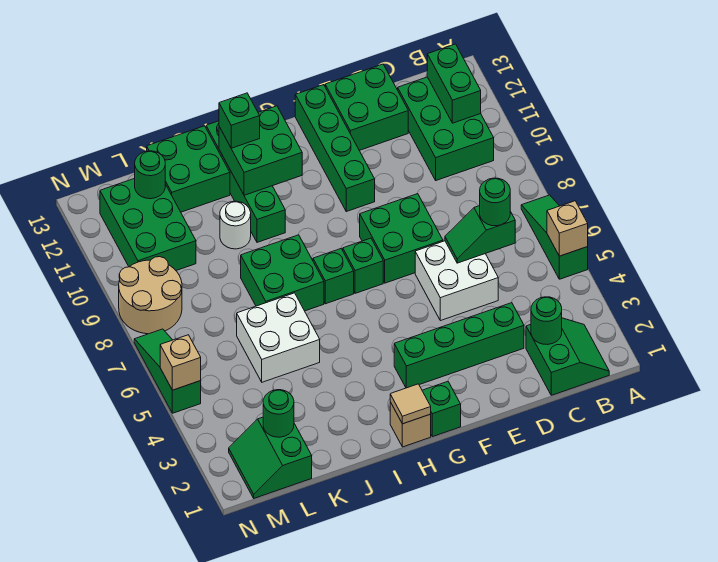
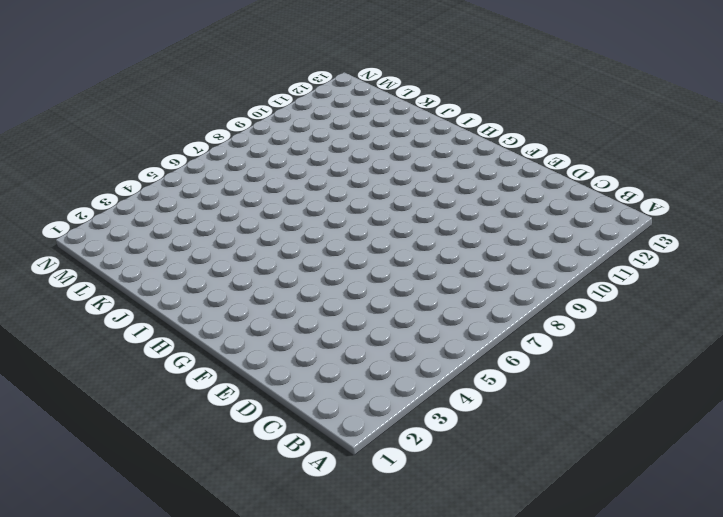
none -> green slope A5:A7 level 1 top 5
none -> green slope B1:C2 level 1 top C
none -> green brick B10:C12 level 1
none -> green brick D3:G3 level 1

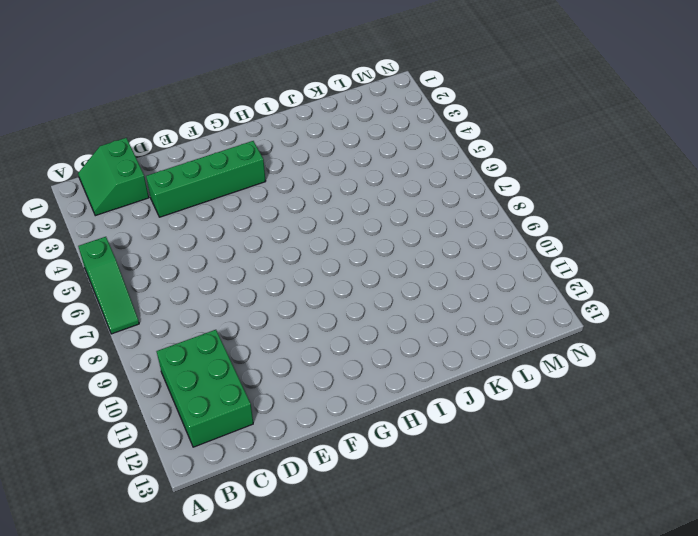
none -> white brick D5:E6 level 1
none -> green brick D12:E13 level 1
none -> green brick E7:F8 level 1
none -> green brick F10:F13 level 1

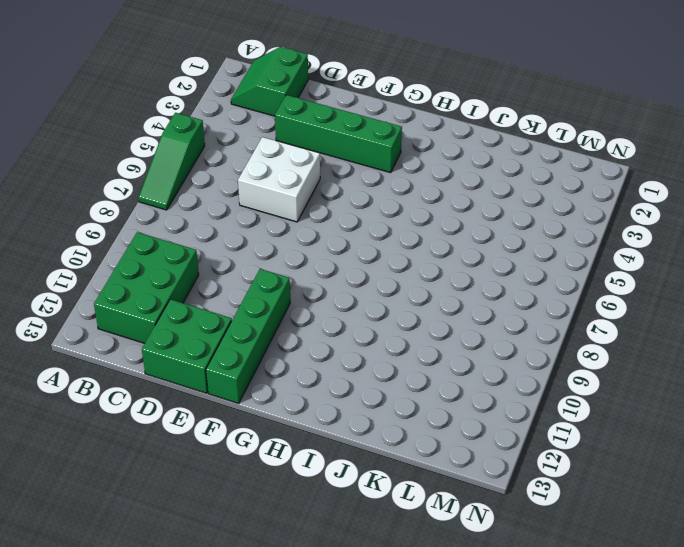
none -> green brick E7:F8 level 1
none -> green brick G1 level 1
none -> green brick G7 level 1
none -> tan brick H1 level 1

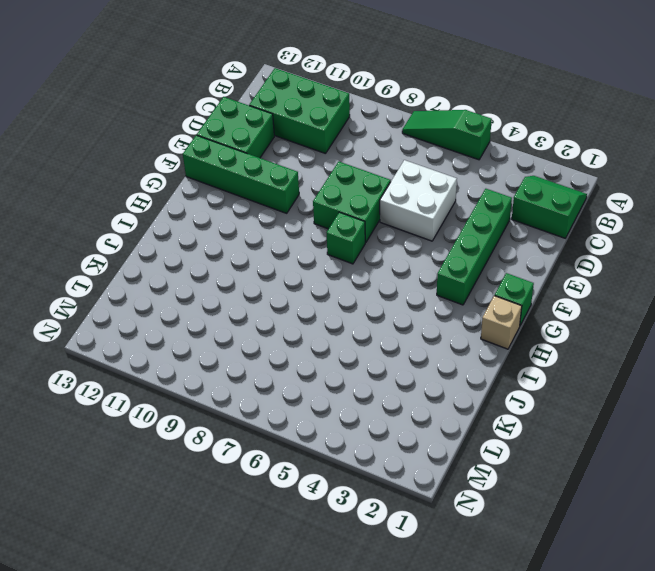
none -> green brick H7 level 1
none -> green brick I7:J8 level 1
none -> green brick I10:I13 level 1
none -> white brick J5:K6 level 1

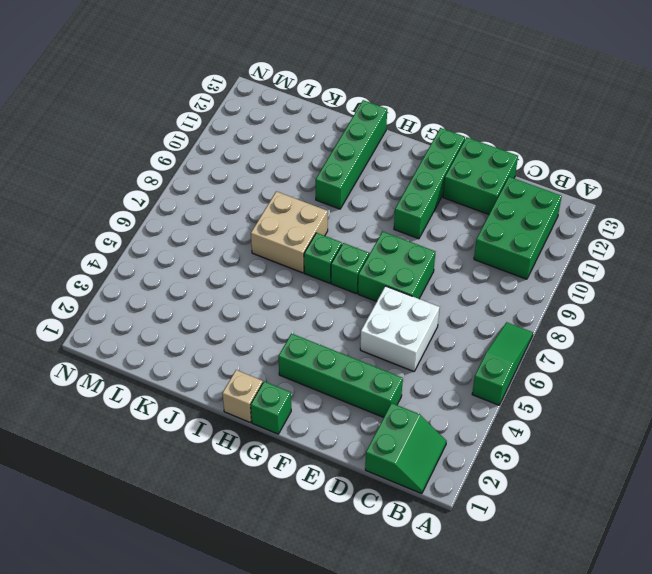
tan brick I7:J8 level 1 -> green brick I7:J8 level 1
none -> white brick J5:K6 level 1
none -> white round brick J10 level 1
none -> green brick J12:K13 level 1
none -> green slope L1:M2 level 1 top L

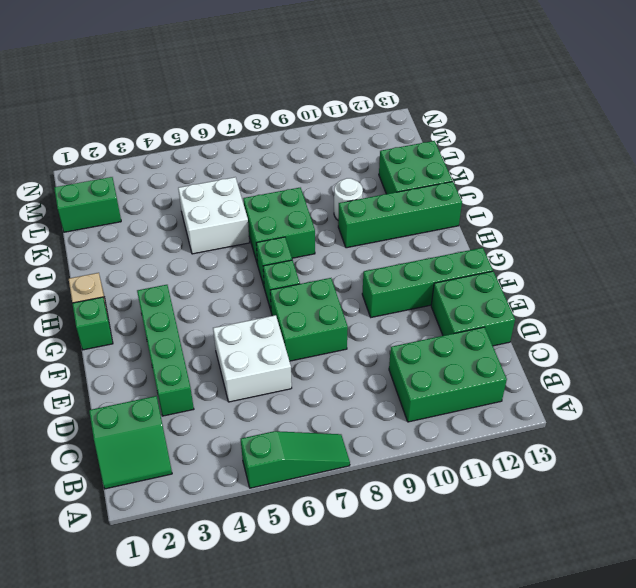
none -> green brick L10:M12 level 1
none -> tan round brick M8:N9 level 1
none -> green slope N5:N7 level 1 top 5
none -> tan brick A5 level 2

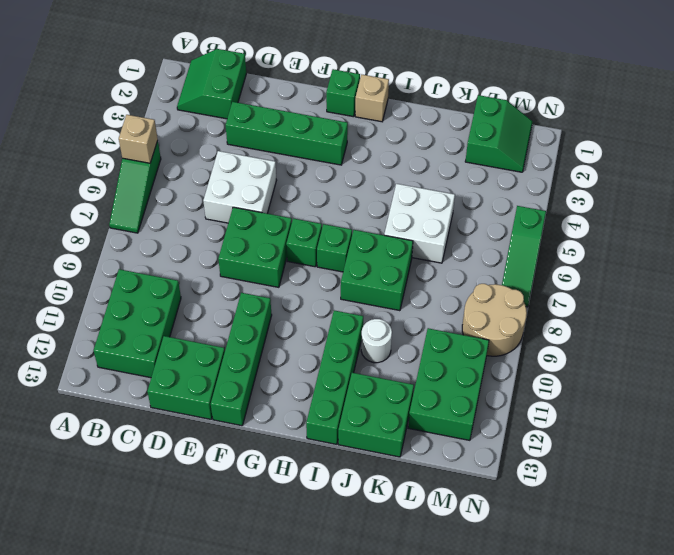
none -> green brick B11:B12 level 2
none -> green round brick C2 level 2
none -> green slope C6:D6 level 2 top C
none -> tan tile H1 level 2

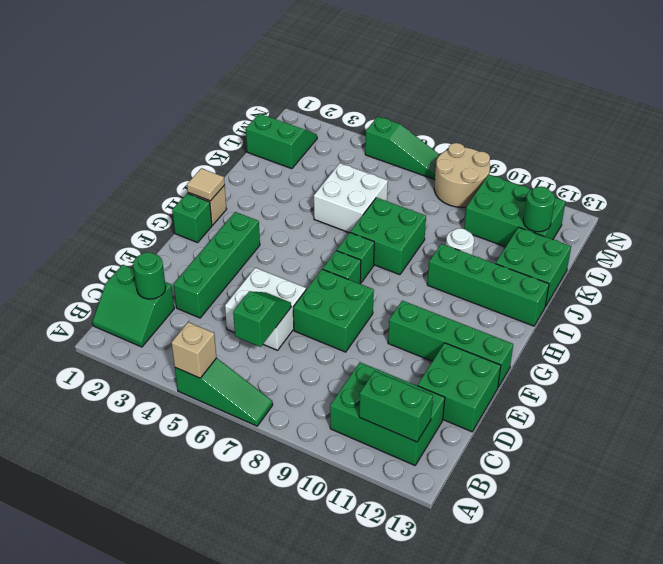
none -> green brick H11:I12 level 2
none -> green round brick L2 level 2
none -> tan brick N5 level 2
none -> green round brick C6 level 3

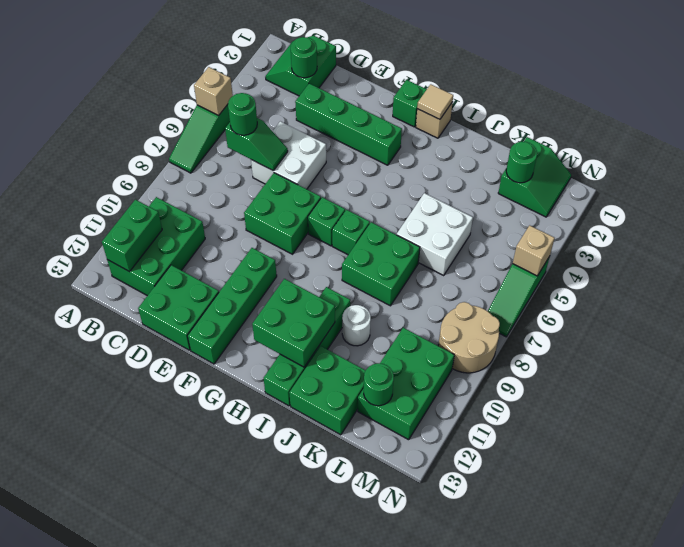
none -> green brick I12 level 3

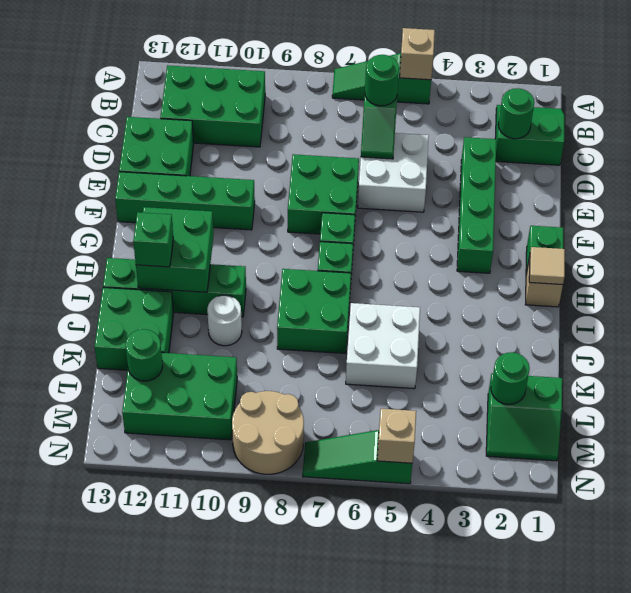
none -> green brick B11:B12 level 2

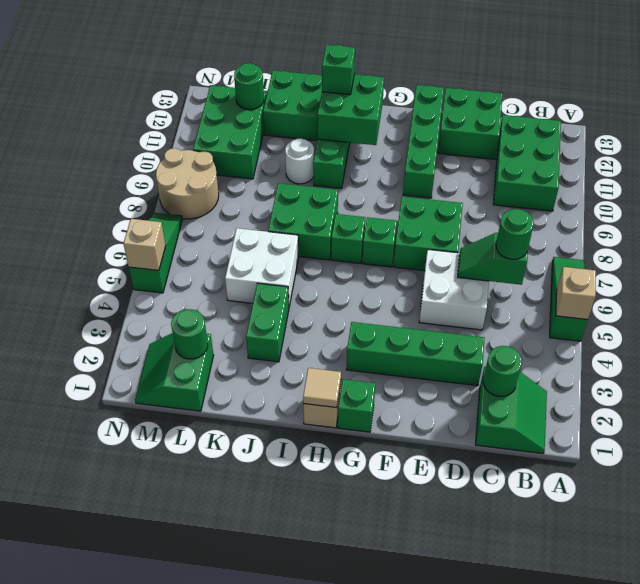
green brick J3:J4 level 1 -> green brick B11:B12 level 2

